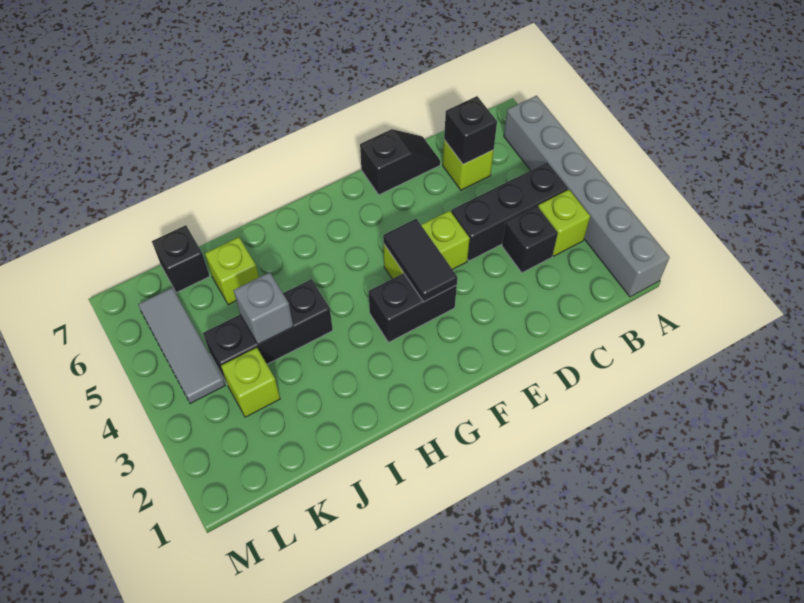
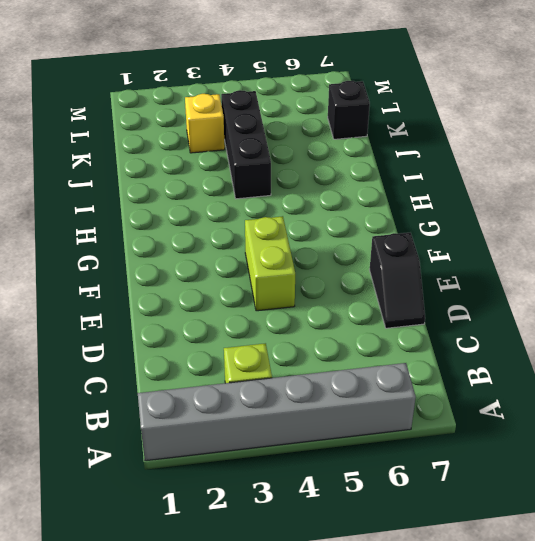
yellow brick K3 level 1 -> lime brick K3 level 1
none -> black brick B4:D4 level 1
none -> black brick C3 level 1
none -> lime brick C6 level 1

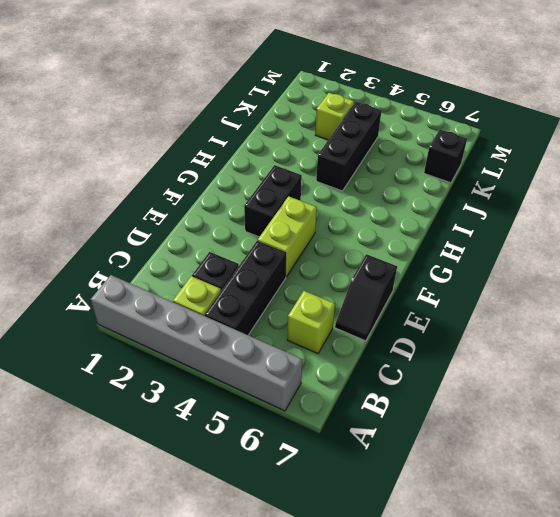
none -> lime brick J6 level 1
none -> grey tile L4:L6 level 1
none -> black brick C6 level 2

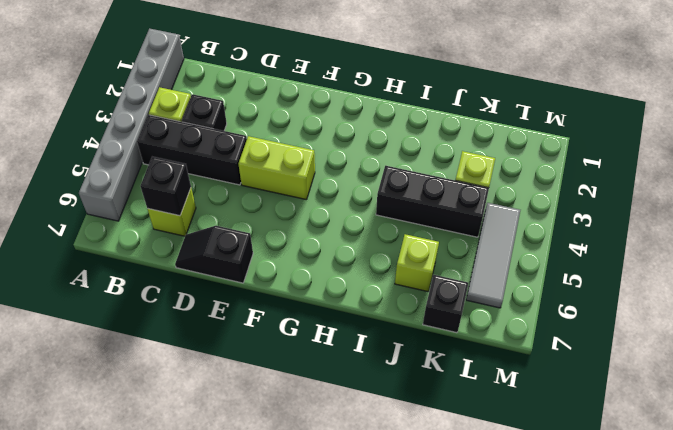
none -> black brick F3:G3 level 1
none -> black tile F3:F4 level 2
none -> grey brick J4 level 2

